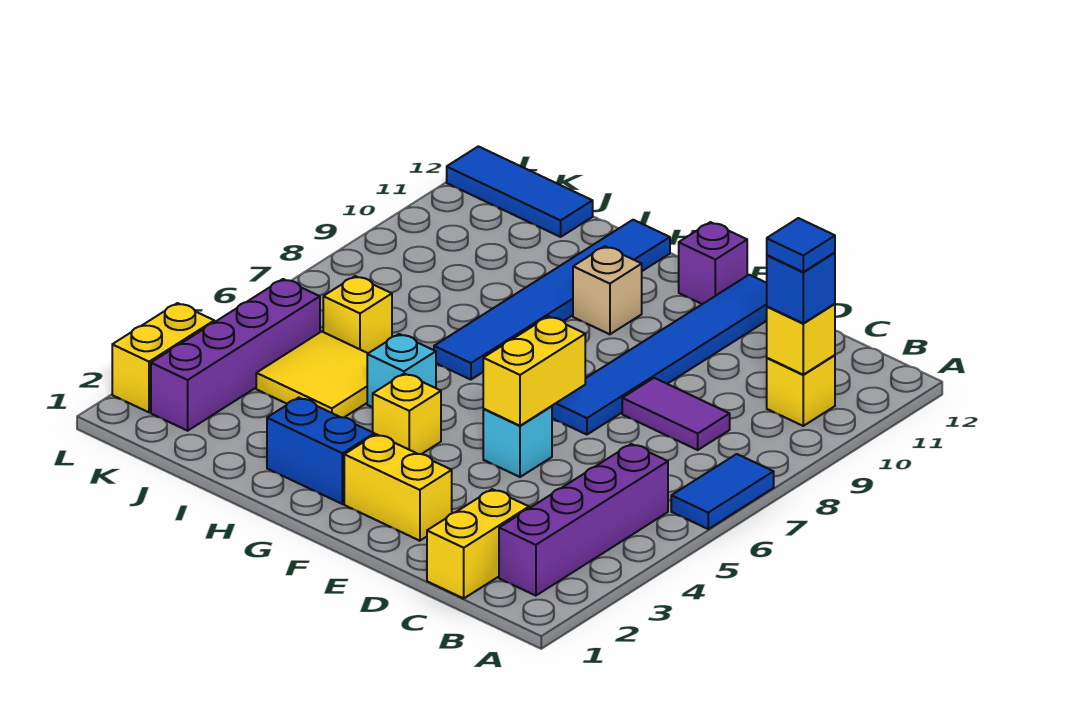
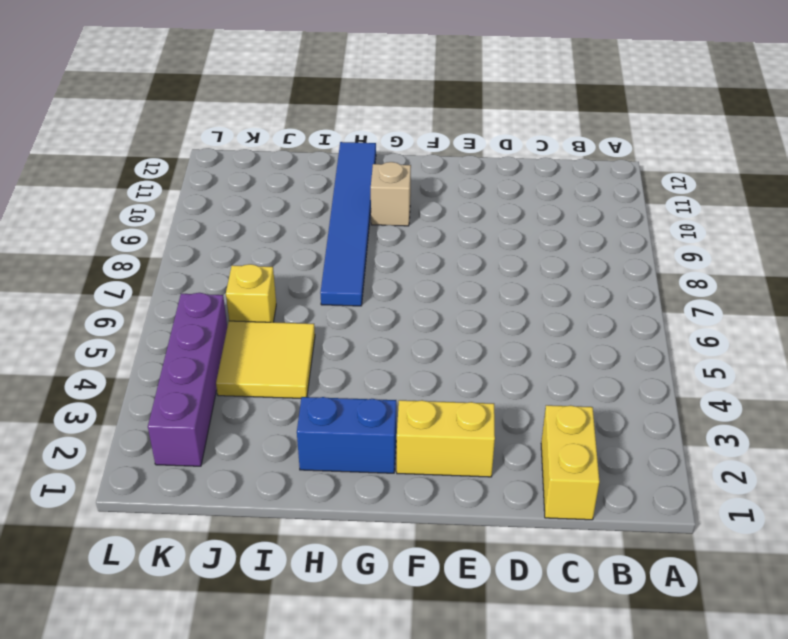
none -> blue tile A6:A7 level 1
none -> purple brick B2:B5 level 1
none -> yellow brick B10 level 1

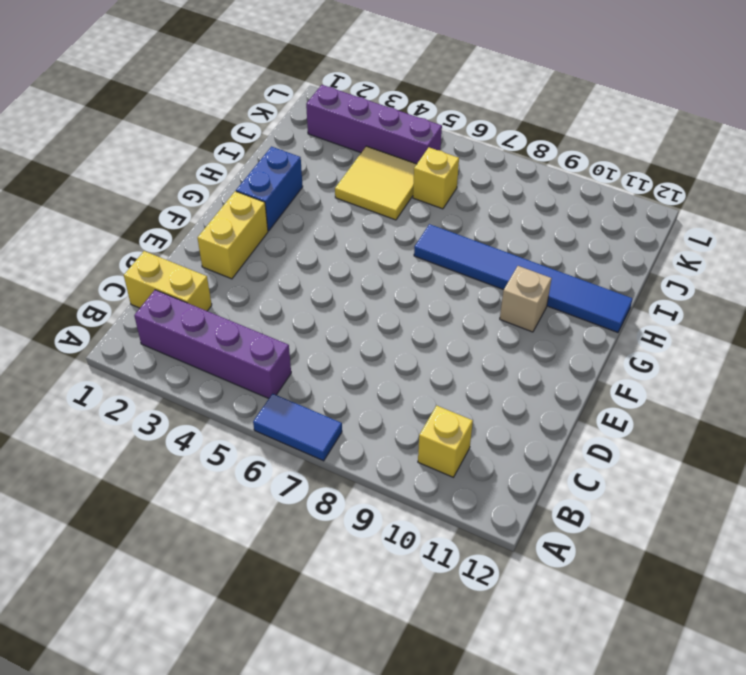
none -> purple tile C8:D8 level 1
none -> cyan brick E5 level 1
none -> blue tile E7:E12 level 1

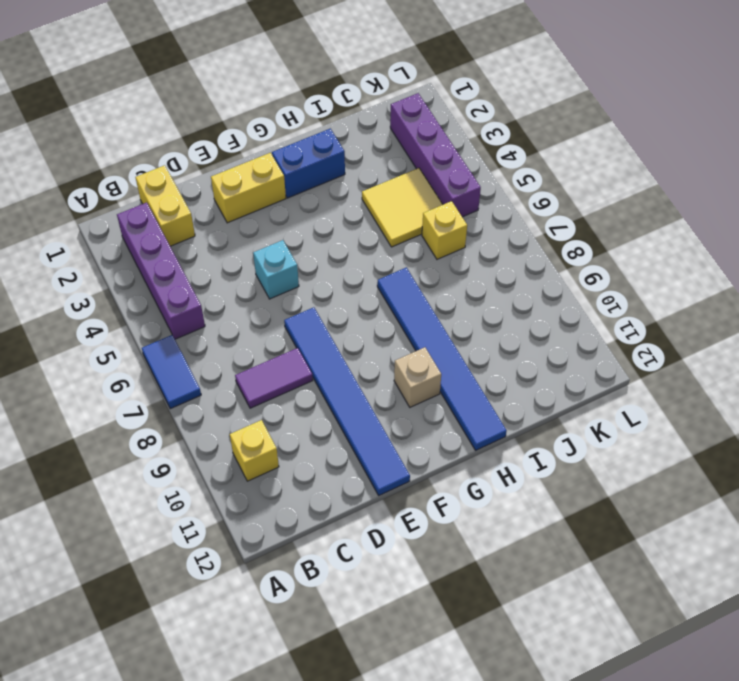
none -> purple brick F12 level 1
none -> yellow brick G4 level 1
none -> cyan brick H5 level 1

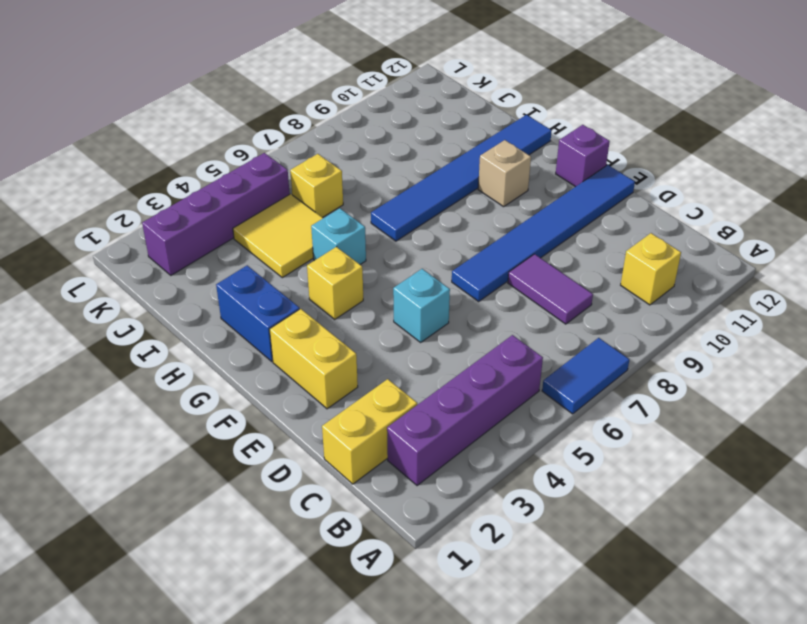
none -> blue tile J12:L12 level 1
none -> yellow brick L2:L3 level 1
none -> yellow brick B10 level 2

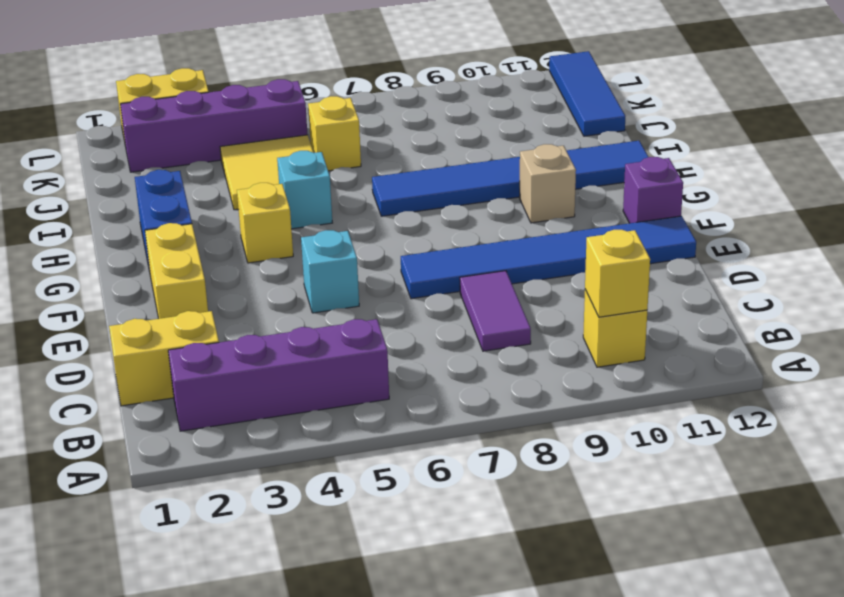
none -> blue tile A6:A7 level 1
none -> yellow brick E5:E6 level 2
none -> blue brick B10 level 3

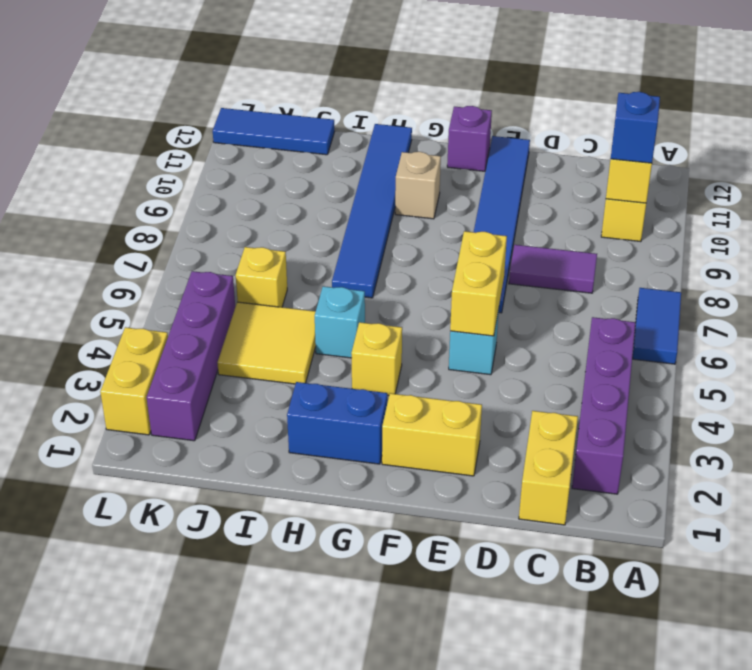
none -> blue tile B10 level 4

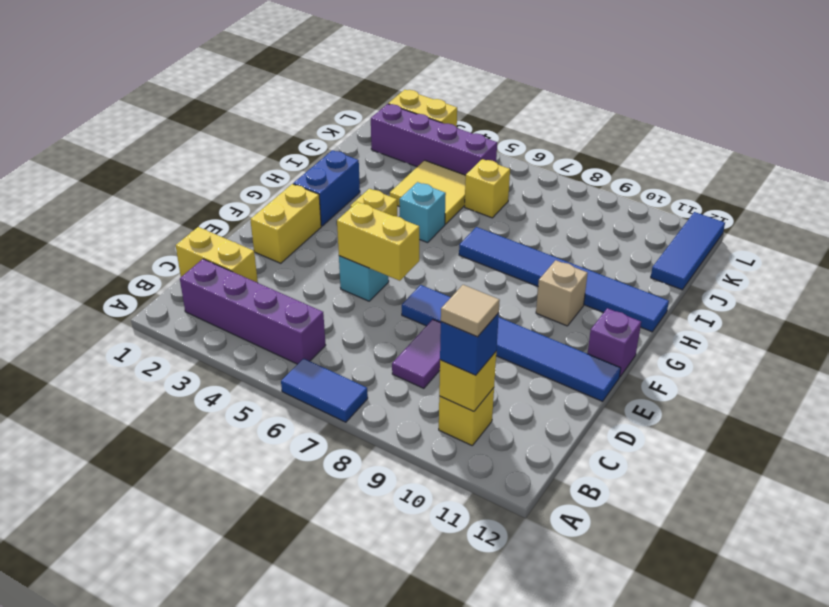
tan tile B10 level 4 -> blue tile B10 level 4

